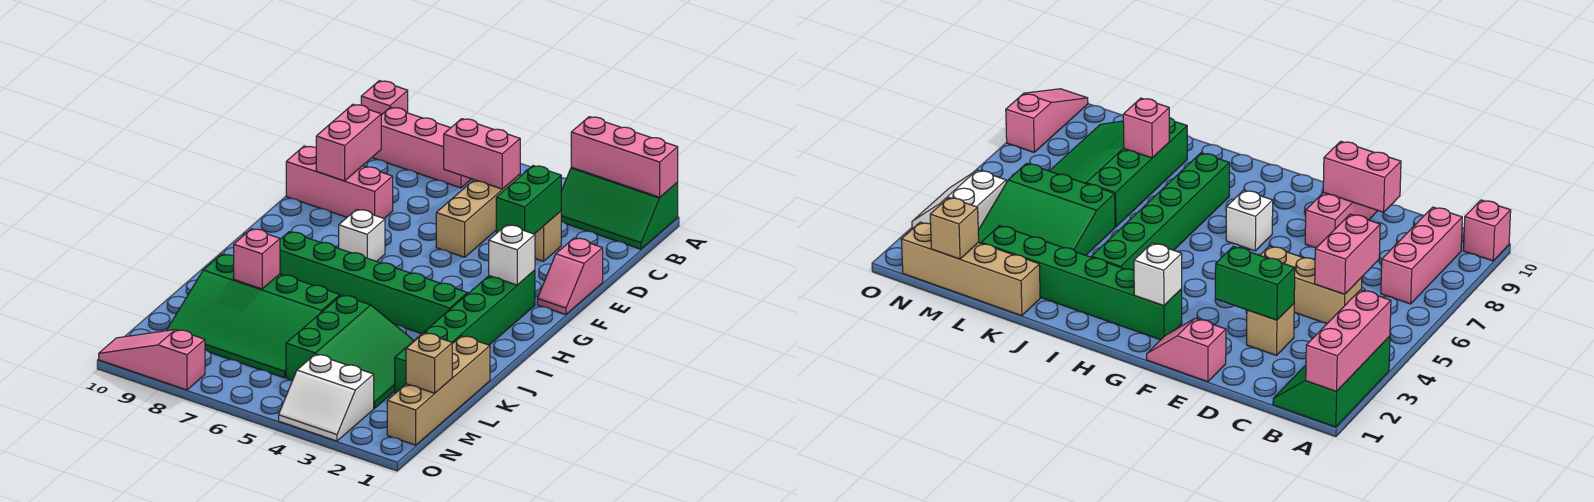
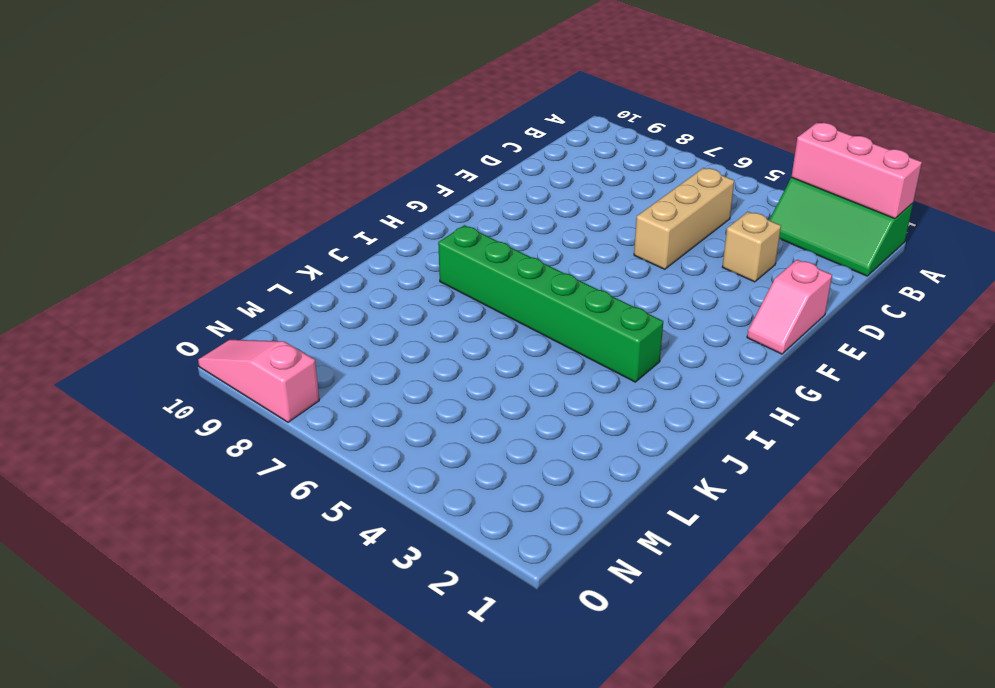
none -> pink brick A10 level 1
none -> pink brick B7:B9 level 1
none -> pink brick E8:E10 level 1

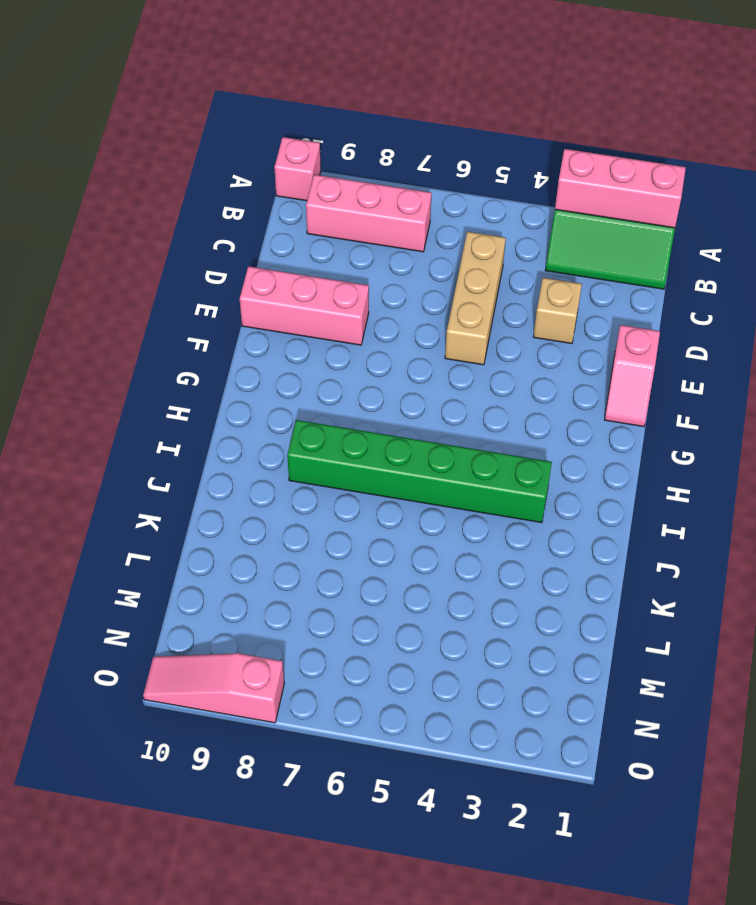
none -> green brick G2:L2 level 1
none -> white brick G7 level 1
none -> tan brick K1:N1 level 1

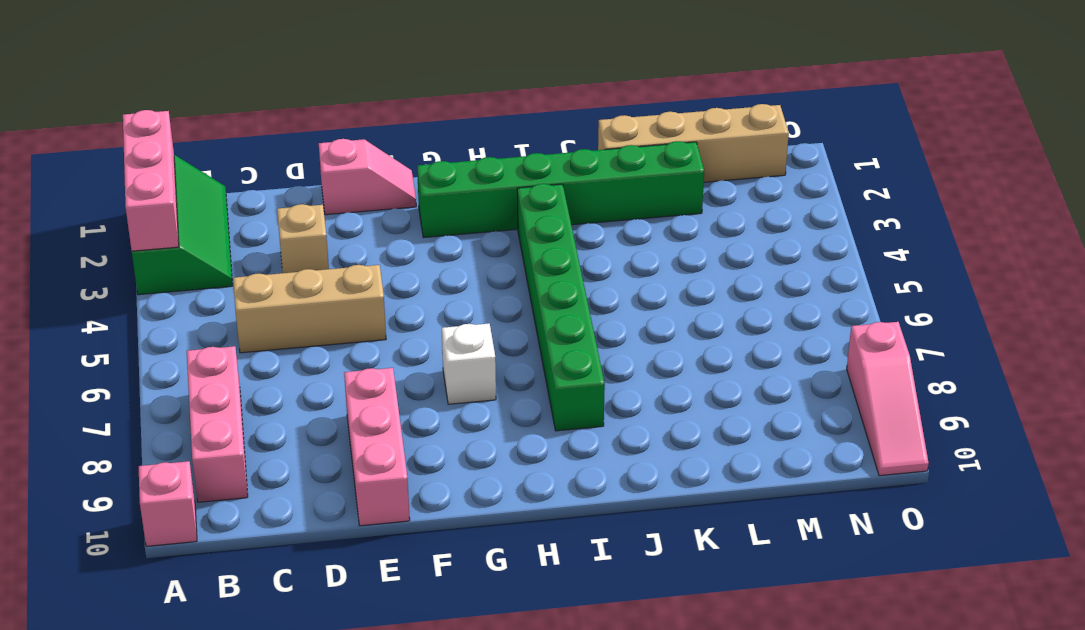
none -> green slope K3:M5 level 1 top 5
none -> green slope K6:M9 level 1 top K
none -> white slope N3:O4 level 1 top N

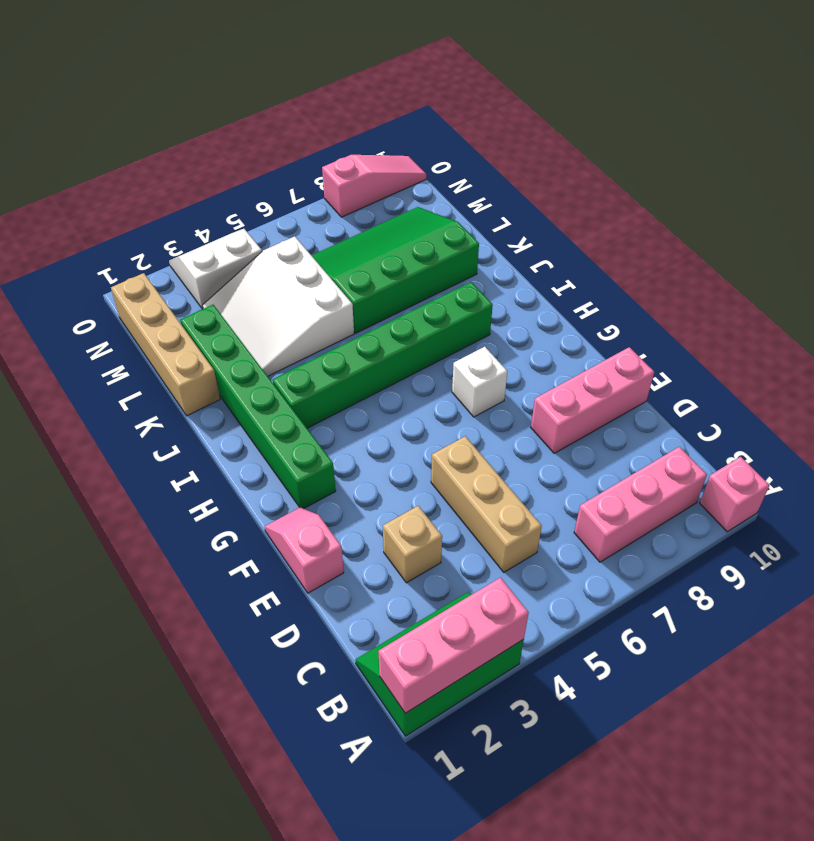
white slope K3:M5 level 1 top 5 -> green slope K3:M5 level 1 top 5
none -> pink brick C5:C6 level 2
none -> green brick D3:E3 level 2
none -> pink brick D9:E9 level 2

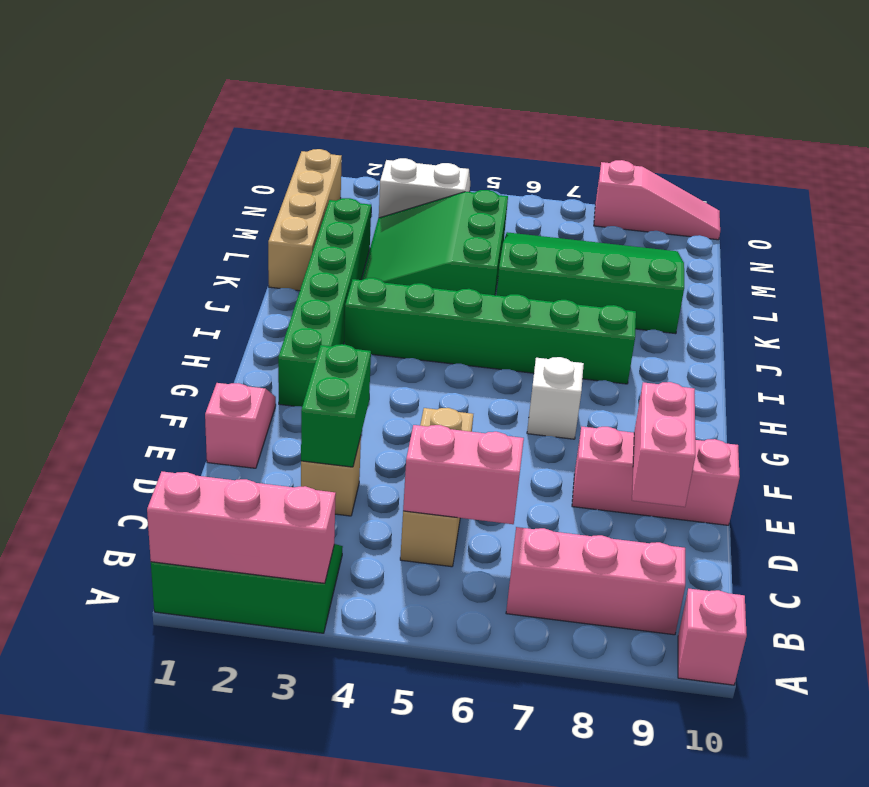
none -> white brick G2 level 2
none -> pink brick K8 level 2
none -> tan brick M1 level 2

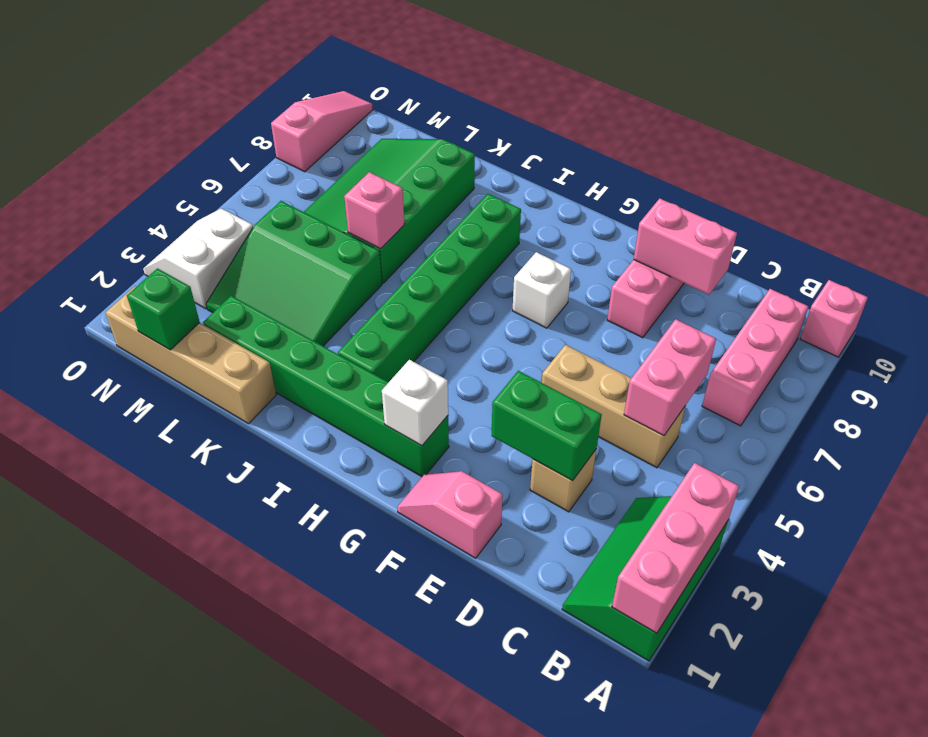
pink brick K6 level 2 -> pink brick K8 level 2
green brick M1 level 2 -> tan brick M1 level 2

